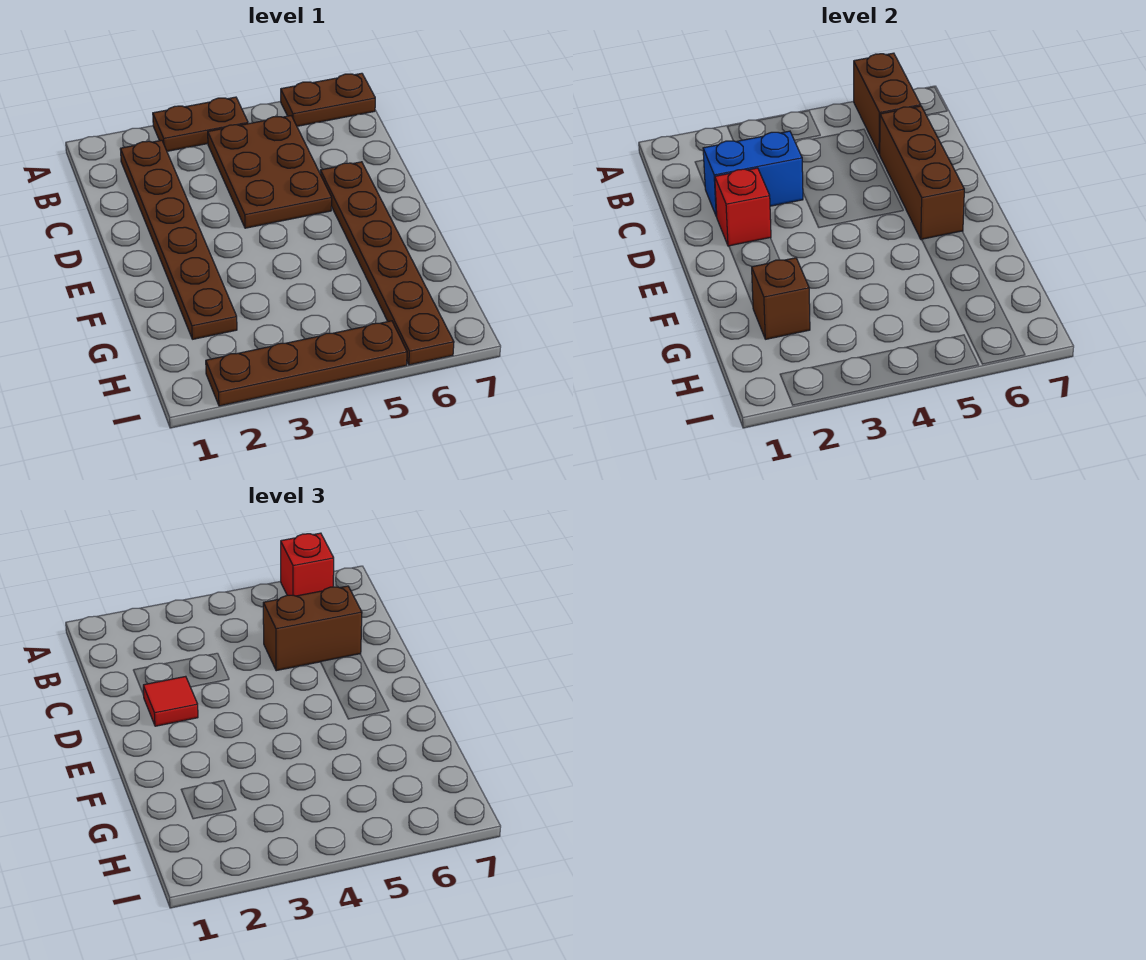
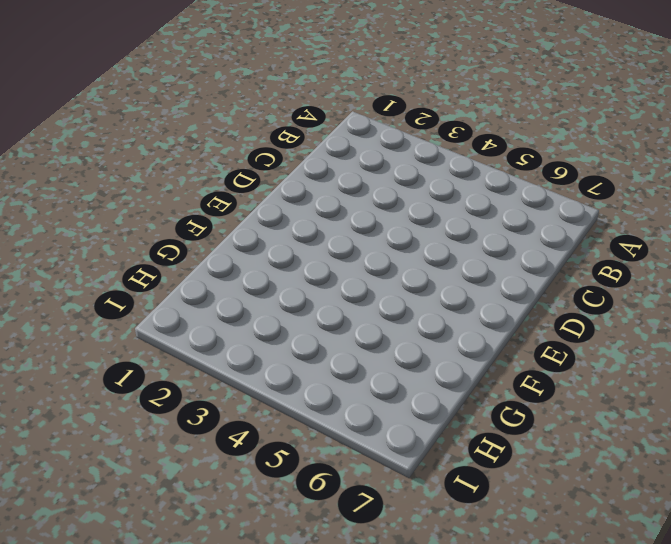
none -> brown plate A3:A4 level 1
none -> brown plate A6:A7 level 1
none -> brown plate B2:G2 level 1

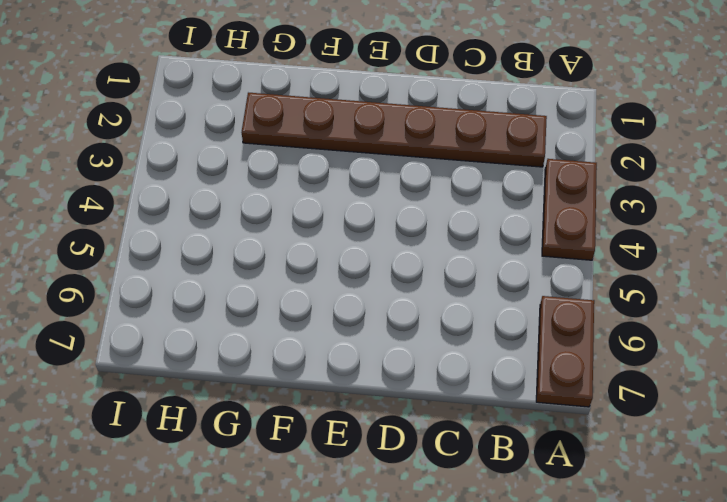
none -> brown plate B4:D5 level 1
none -> brown plate D6:I6 level 1
none -> brown plate I2:I5 level 1

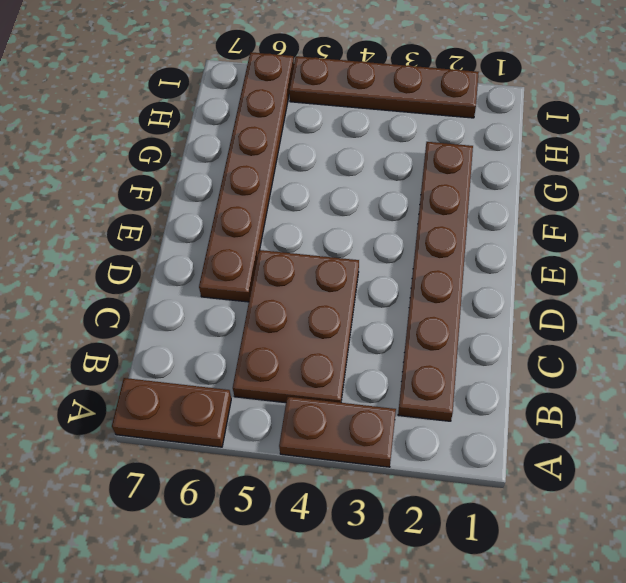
none -> brown brick A6:B6 level 2
none -> blue brick C2:C3 level 2
none -> brown brick C6:E6 level 2

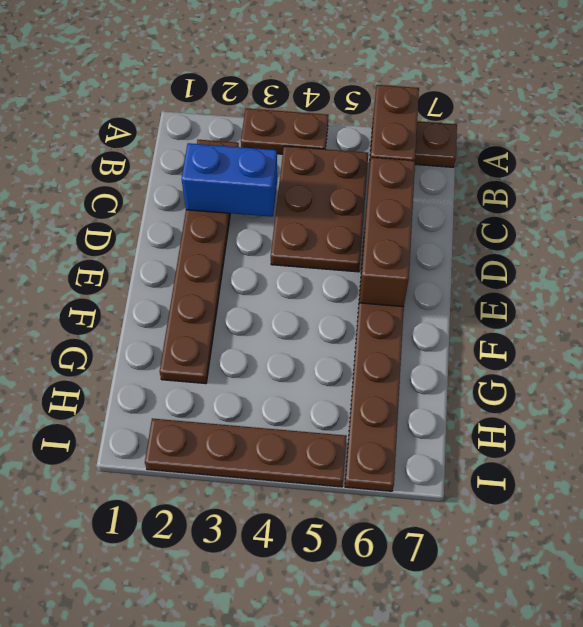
none -> red brick D2 level 2
none -> brown brick G2 level 2
none -> red brick A6 level 3

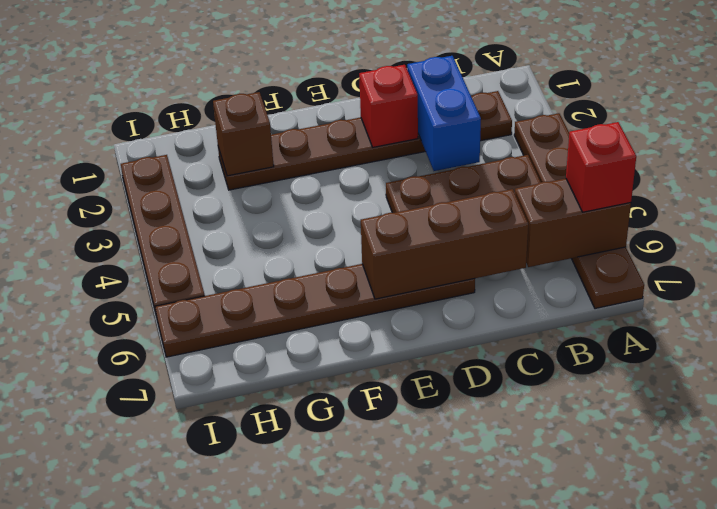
none -> brown brick C5:C6 level 3
none -> red tile D2 level 3

